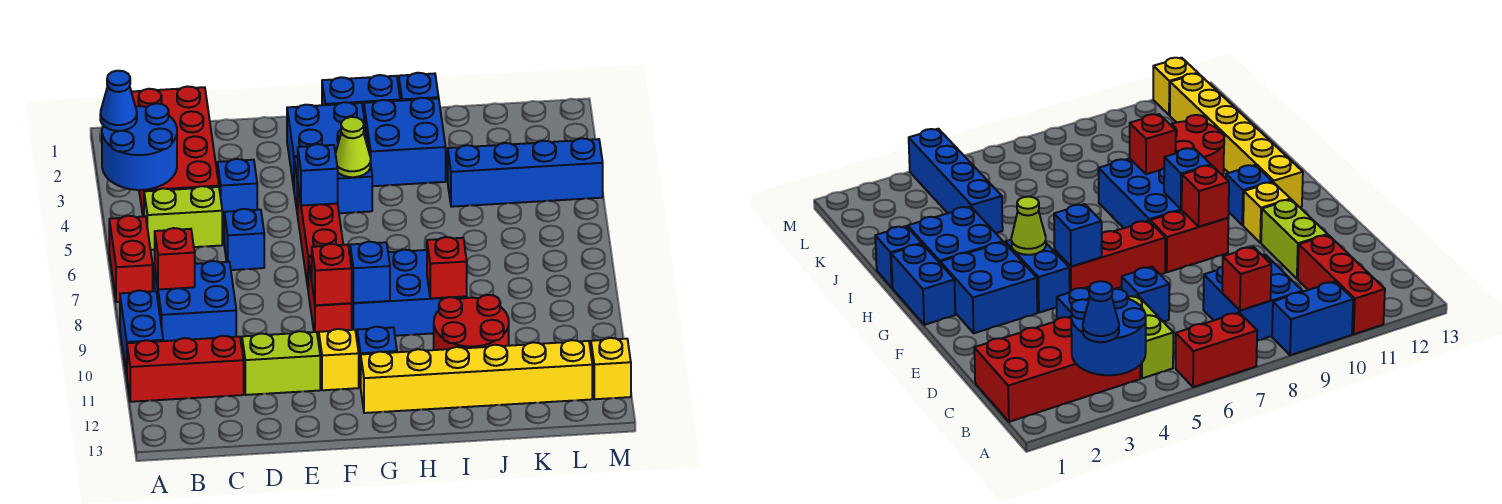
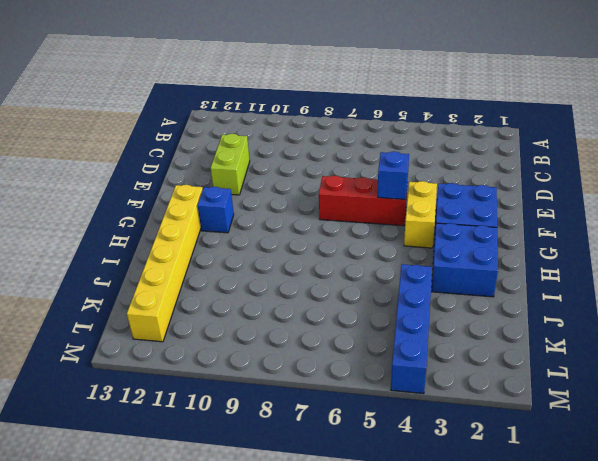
yellow brick F4:G4 level 1 -> blue brick F4:G4 level 1
none -> red brick A6:A7 level 1
none -> blue brick A9:A10 level 1
none -> red brick A11:C11 level 1
none -> red brick B1:C4 level 1

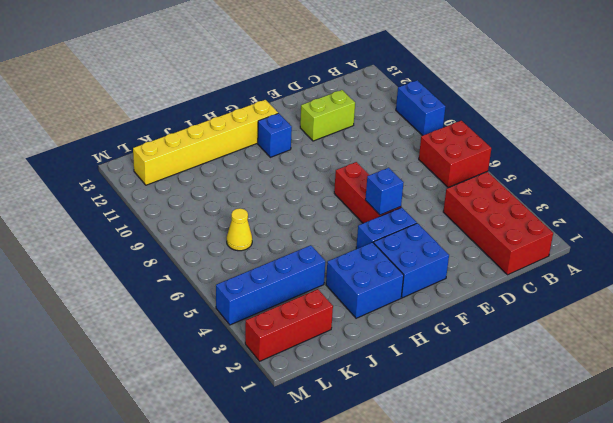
red brick A6:B7 level 1 -> red brick A6:A7 level 1
red brick K2:M2 level 1 -> red brick A11:C11 level 1
yellow cone K7 level 1 -> none
none -> lime brick B5:C5 level 1
none -> blue brick B8:C9 level 1
none -> blue brick D4 level 1
none -> blue brick D6 level 1

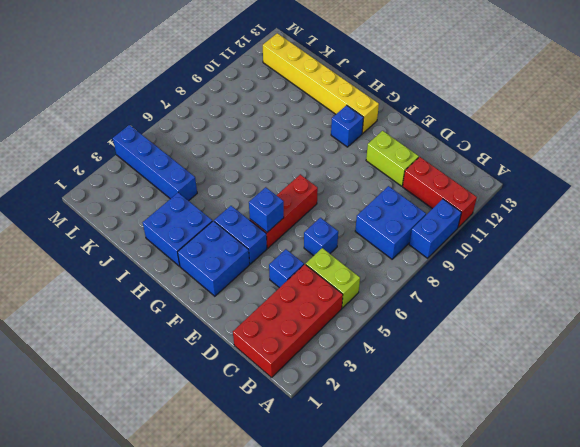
none -> red brick A6:A7 level 1
none -> red brick F8:F9 level 1
none -> yellow brick F11 level 1
none -> blue brick G1:H1 level 1

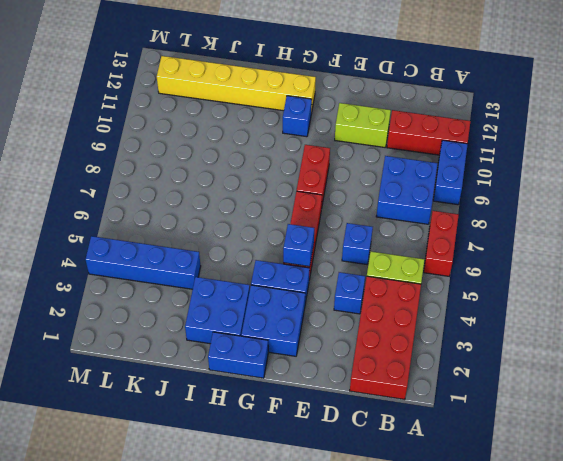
none -> yellow brick F11 level 1
none -> blue brick G8:I9 level 1
none -> blue brick I1 level 1
none -> red round brick I10:J11 level 1

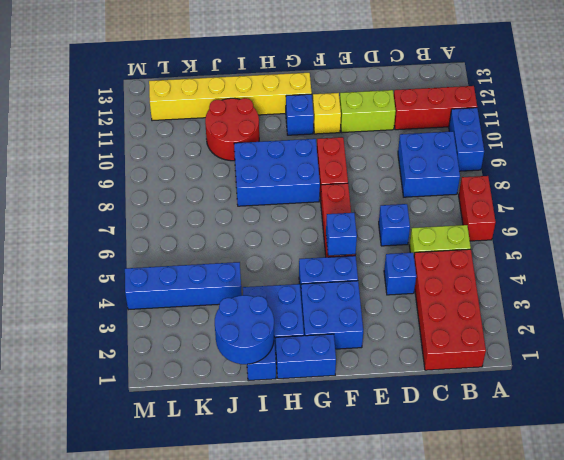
blue round brick I1:J2 level 2 -> blue round brick A3:B4 level 2
none -> yellow brick M12 level 1
none -> red brick B8 level 2
none -> red brick F9 level 2
none -> lime cone G4 level 2

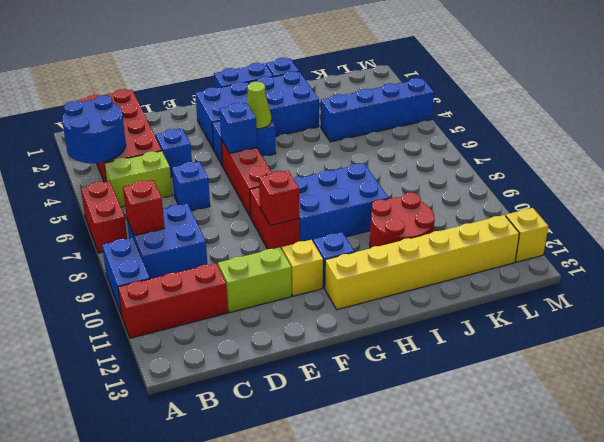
none -> blue brick G9 level 2
none -> red brick I9 level 2
none -> blue cone A3 level 3

